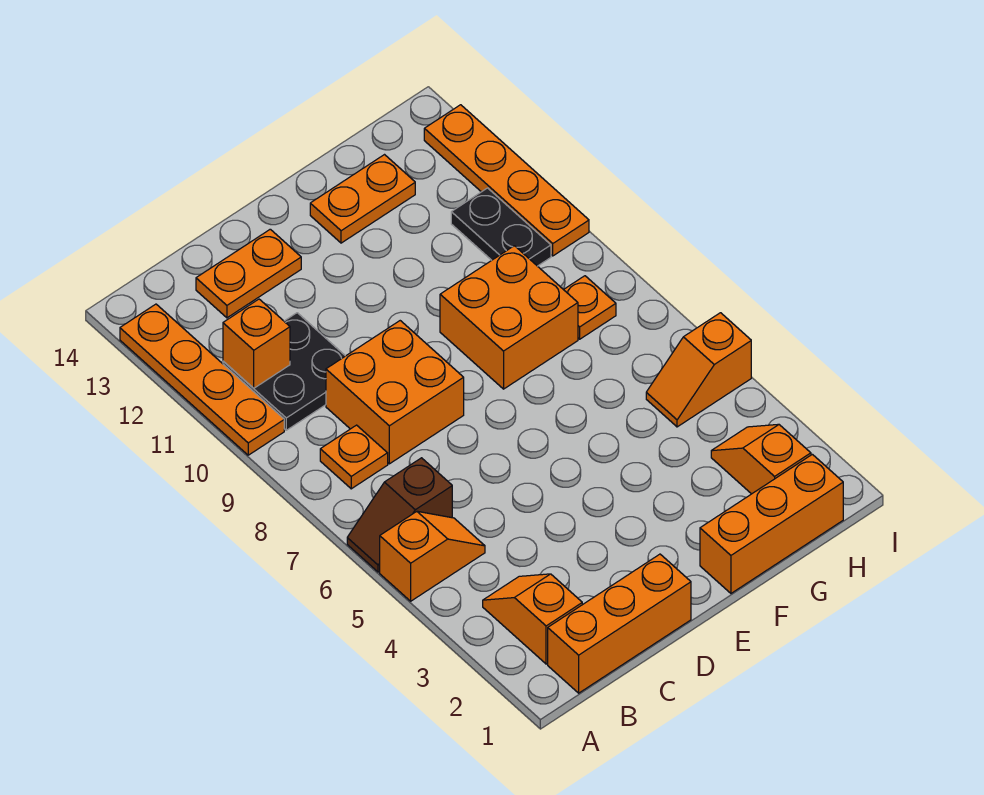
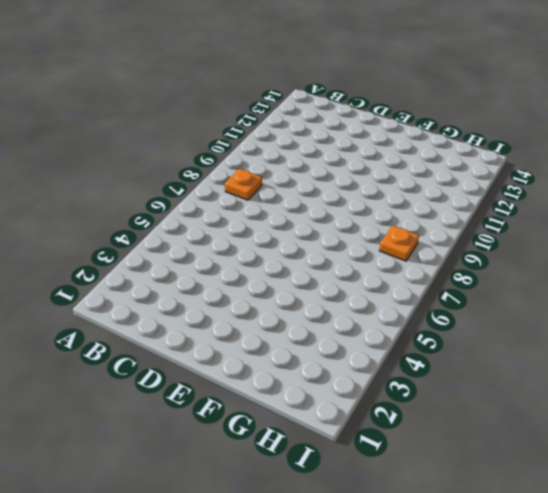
none -> orange slope A5:B5 level 1 top A
none -> brown slope A6:B6 level 1 top B
none -> orange plate A10:A13 level 1

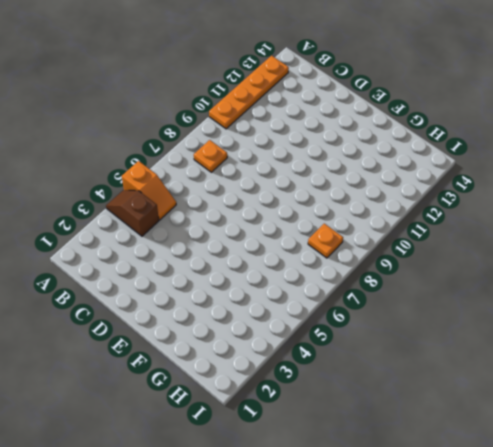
brown slope A4:B4 level 1 top B -> brown slope A6:B6 level 1 top B
none -> orange brick B1:D1 level 1
none -> orange slope B2:B3 level 1 top 2
none -> black plate B10:C11 level 1

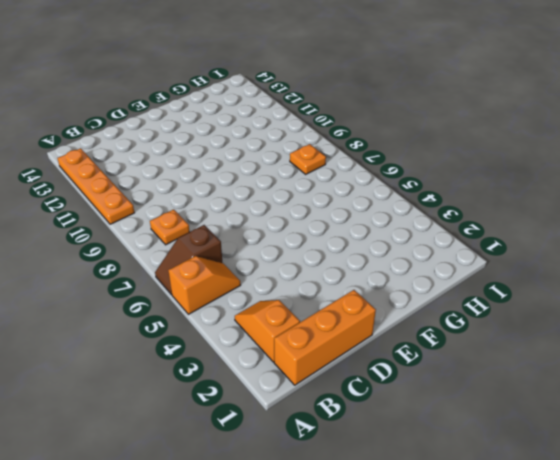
none -> black plate B10:C11 level 1
none -> orange brick C8:D9 level 1
none -> orange plate C13:D13 level 1

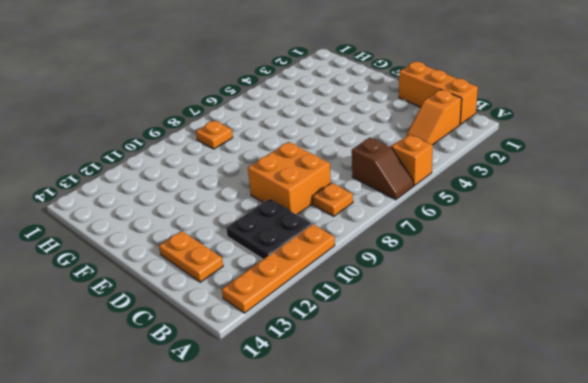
none -> orange brick F1:H1 level 1
none -> orange brick F8:G9 level 1
none -> orange plate F13:G13 level 1

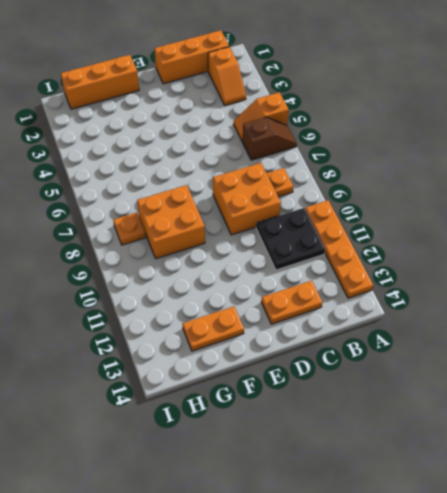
none -> orange slope H2:H3 level 1 top 2
none -> orange slope H5:I5 level 1 top I
none -> black plate H10:H11 level 1

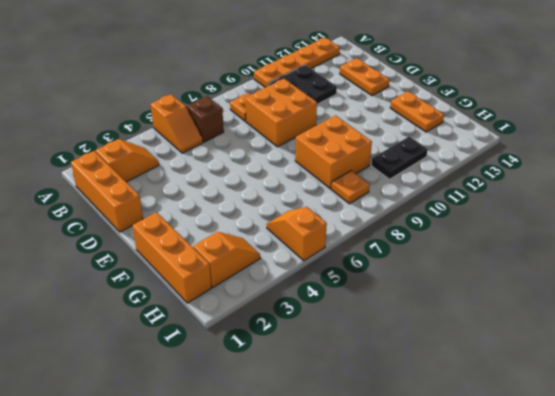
none -> orange plate I10:I13 level 1
none -> orange brick B11 level 2

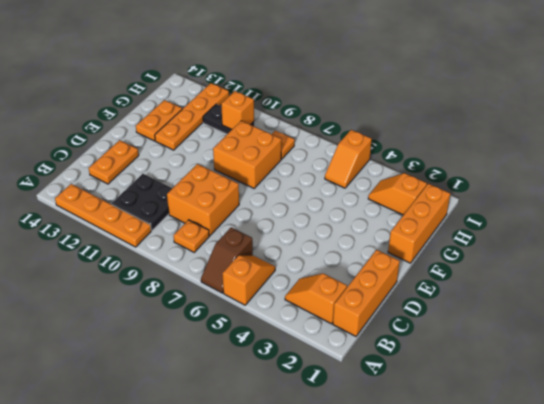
orange plate F12:I12 level 1 -> orange plate I10:I13 level 1
orange brick H10 level 2 -> orange brick B11 level 2

